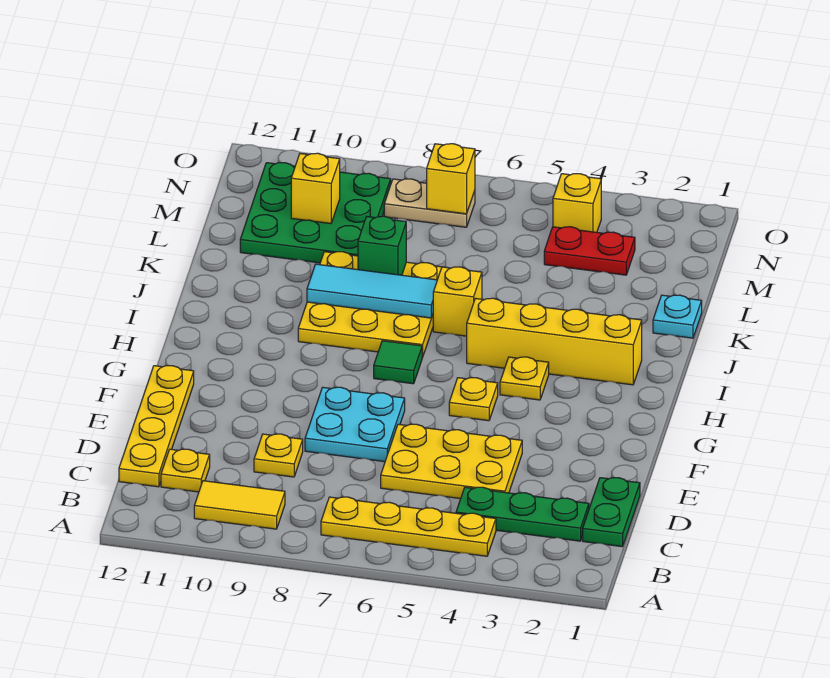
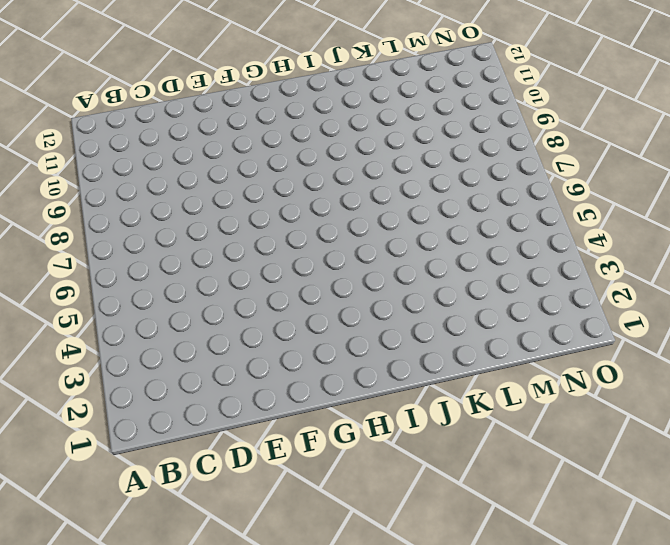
none -> yellow plate B4:B7 level 1
none -> yellow tile B9:B10 level 1
none -> green plate C1:D1 level 1

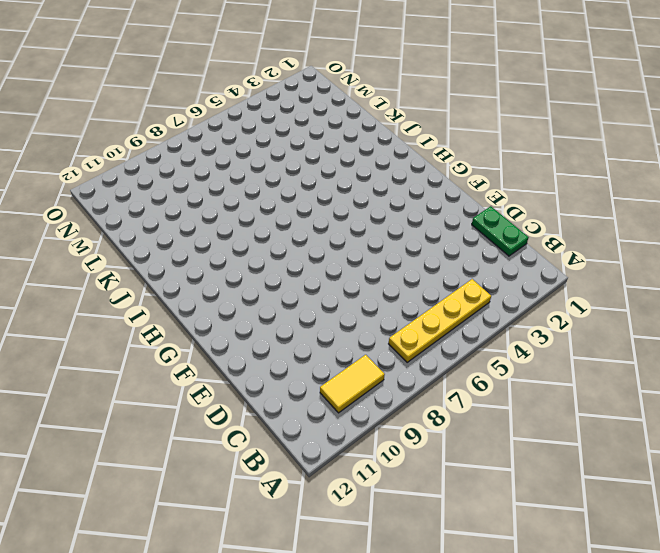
none -> green plate C2:C4 level 1
none -> yellow plate C11 level 1
none -> yellow plate C12:F12 level 1

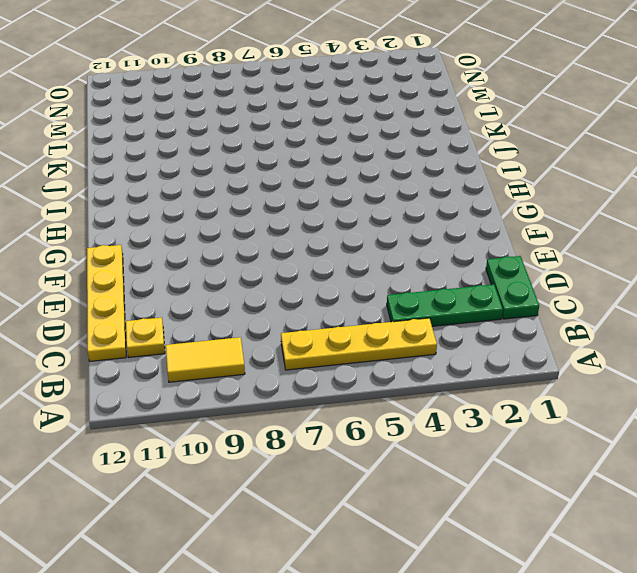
none -> yellow plate D4:E6 level 1
none -> yellow plate D9 level 1
none -> cyan plate E7:F8 level 1

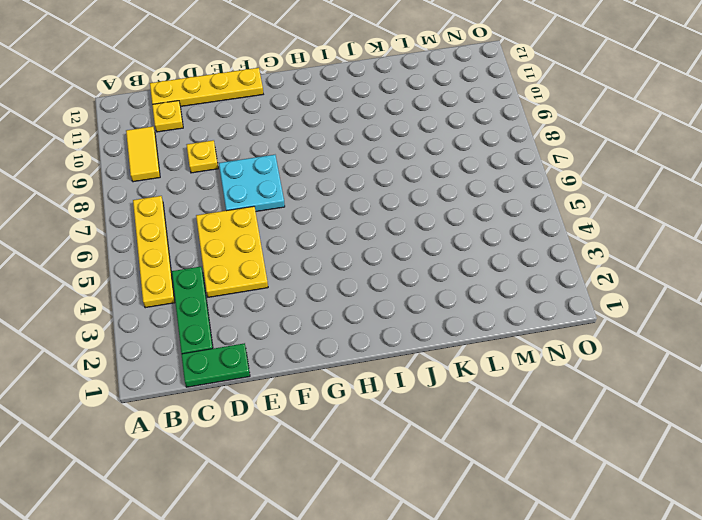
none -> yellow plate G5 level 1
none -> yellow plate H4 level 1
none -> green tile H7 level 1

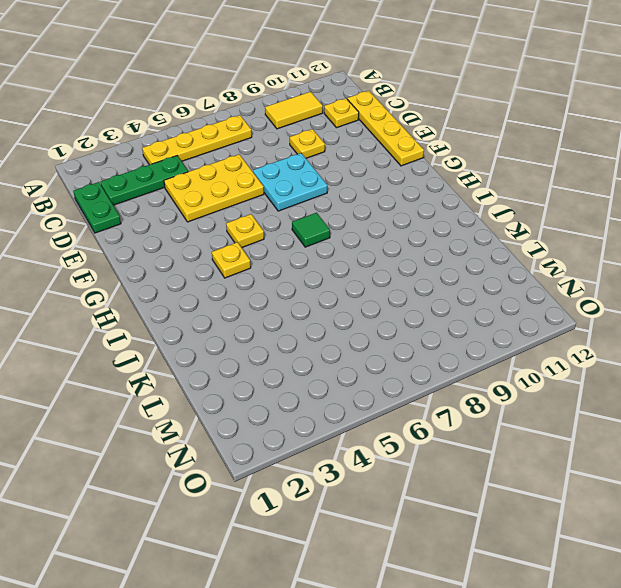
none -> yellow brick I2:I5 level 1
none -> yellow plate I7:K9 level 1
none -> yellow brick J6 level 1

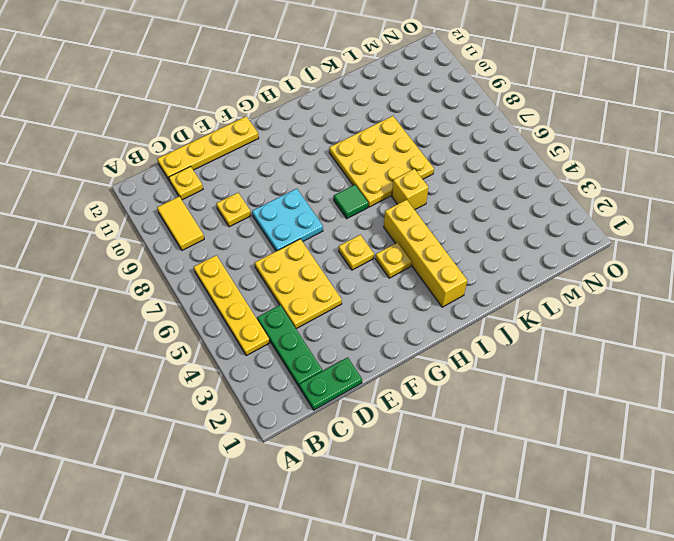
none -> cyan plate K1 level 1
none -> green plate L9:N11 level 1
none -> red plate M3:M4 level 1

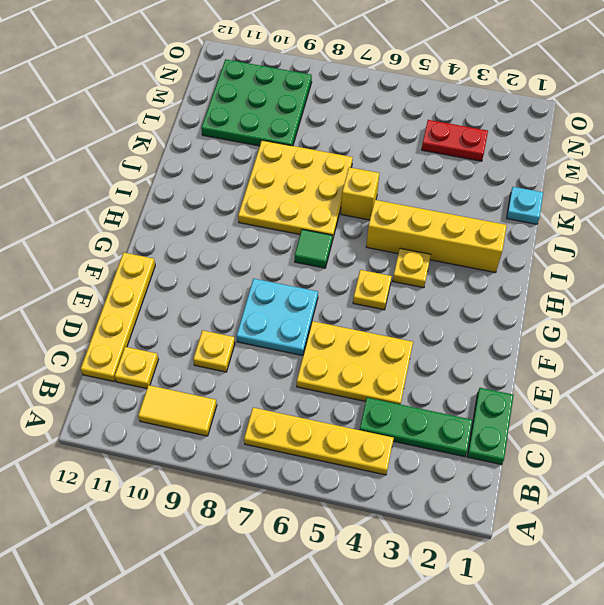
none -> yellow brick N4 level 1
none -> tan plate N7:N8 level 1
none -> cyan tile J7:J9 level 2

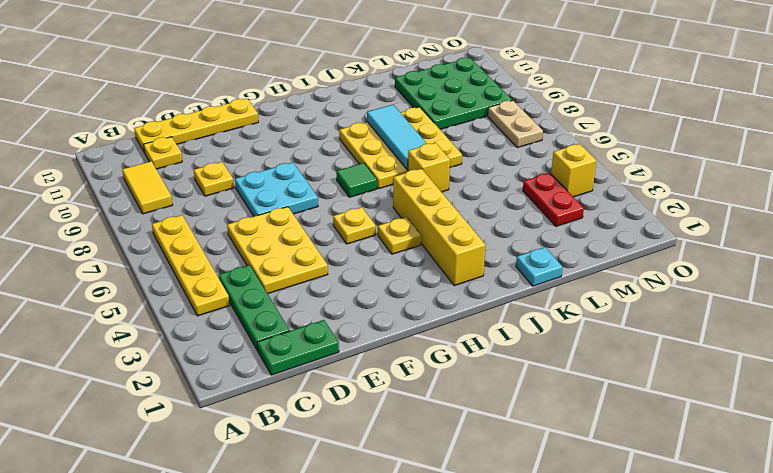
none -> green brick K8 level 2
none -> yellow brick M10 level 2
none -> yellow brick N7 level 2

